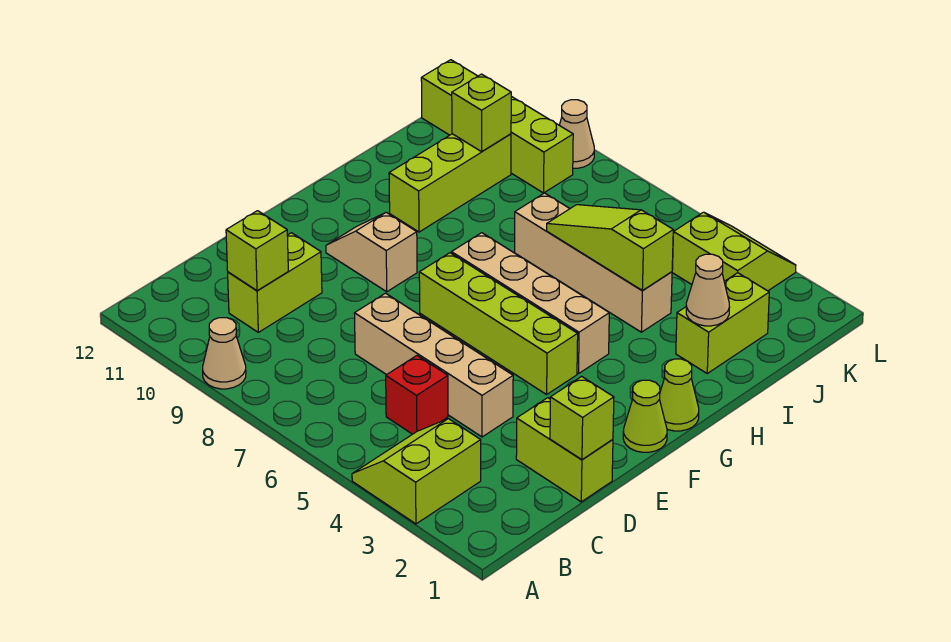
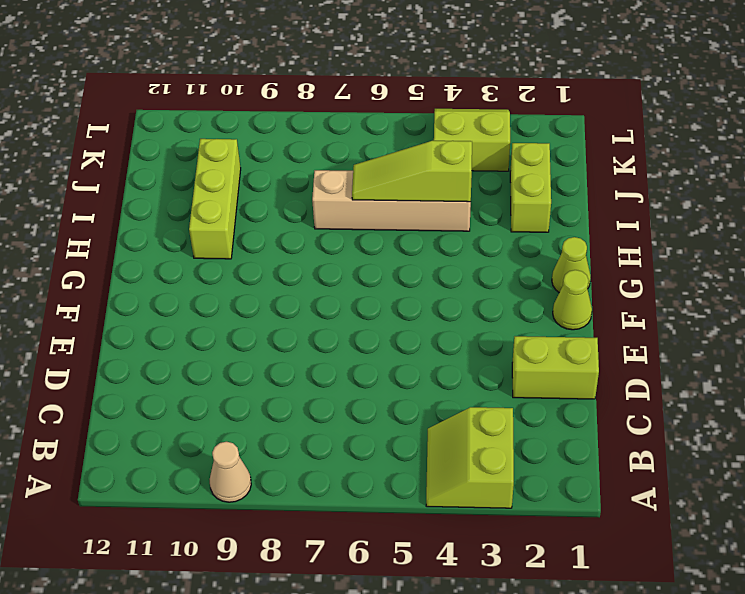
none -> red brick C5 level 1
none -> lime brick C10:D10 level 1
none -> tan brick D4:D7 level 1

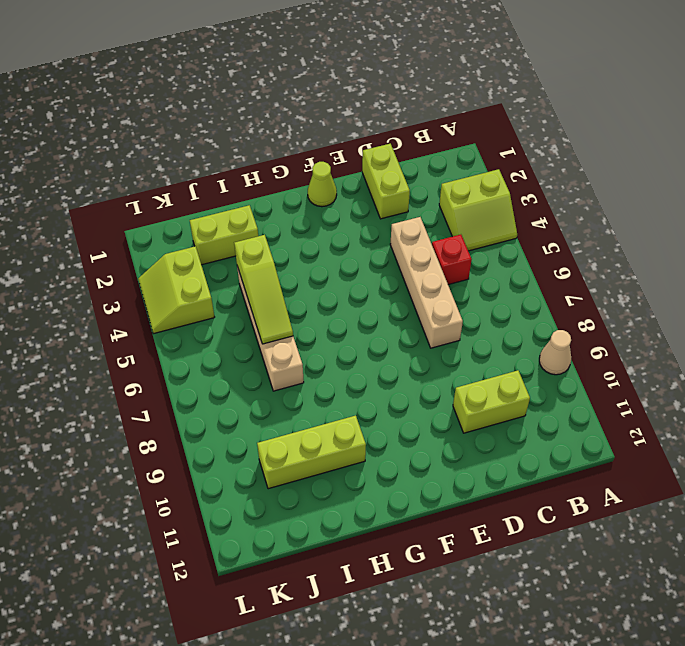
none -> lime brick F4:F7 level 1
none -> tan slope F9:F10 level 1 top 9
none -> lime cone G1 level 1

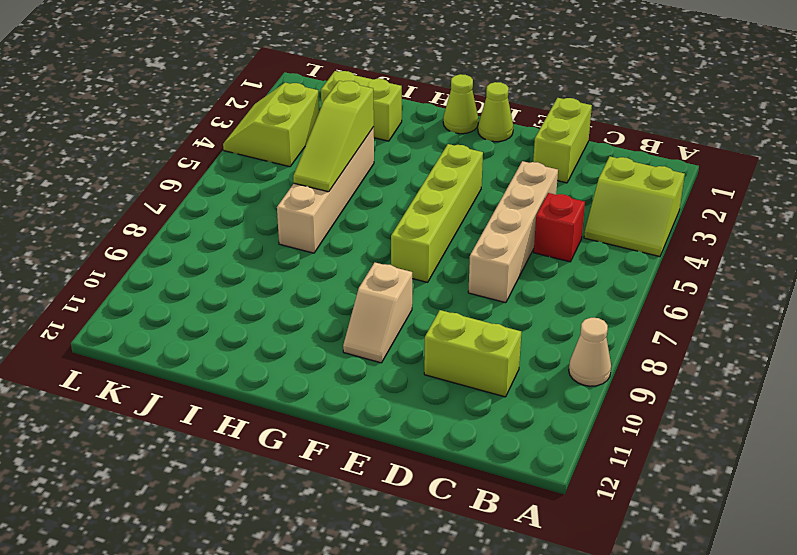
none -> tan brick G4:G7 level 1
none -> lime brick H10:J10 level 1
none -> lime brick K9:K12 level 1

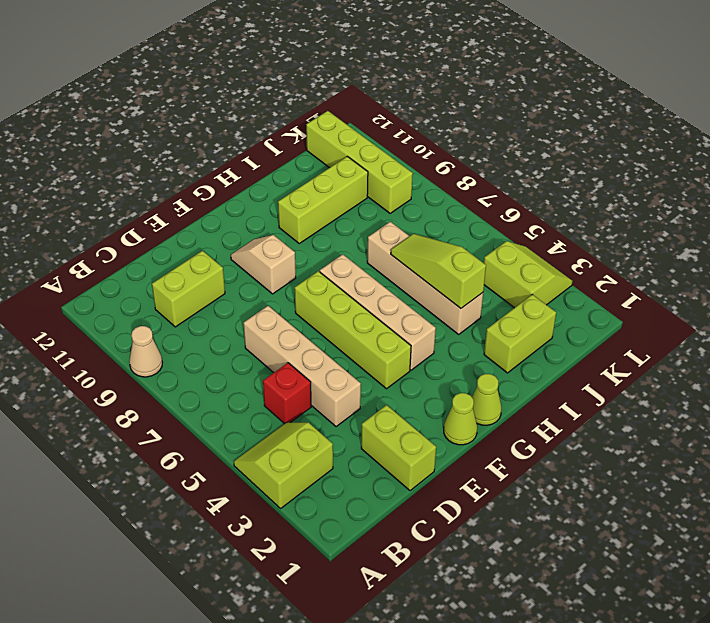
none -> tan cone L9 level 1
none -> lime brick C10 level 2
none -> lime brick D1 level 2

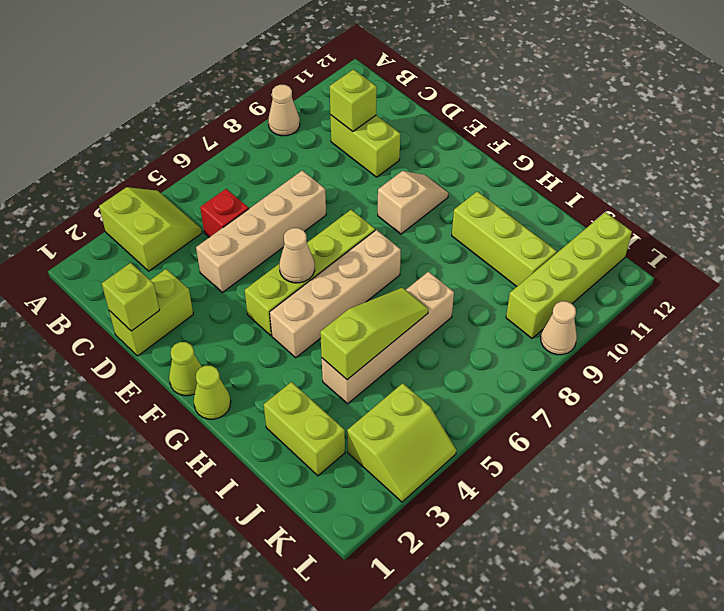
tan cone F5 level 2 -> tan cone I2 level 2
none -> lime brick J10 level 2

